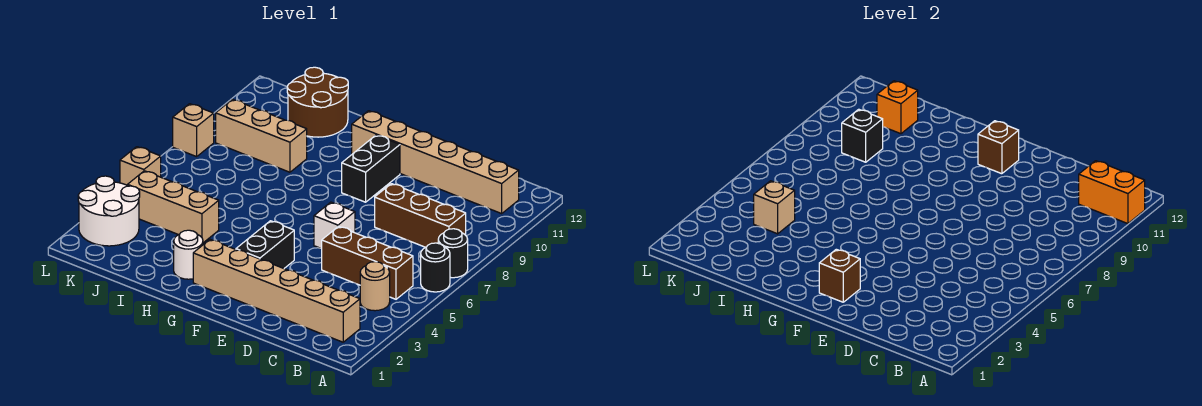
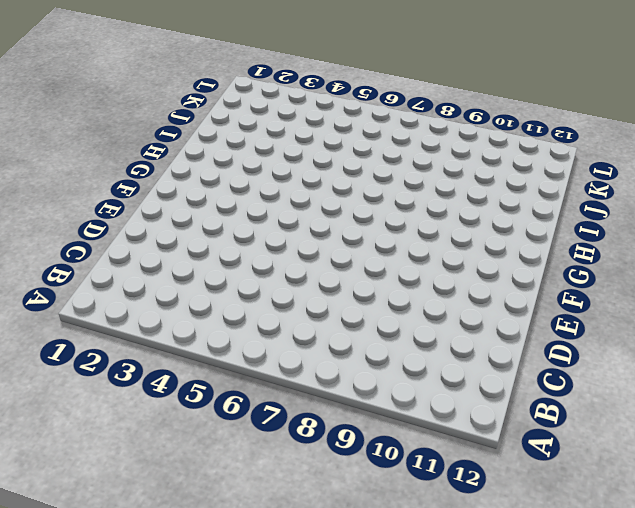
none -> black round brick A6 level 1
none -> black round brick A7 level 1
none -> tan brick B2:G2 level 1

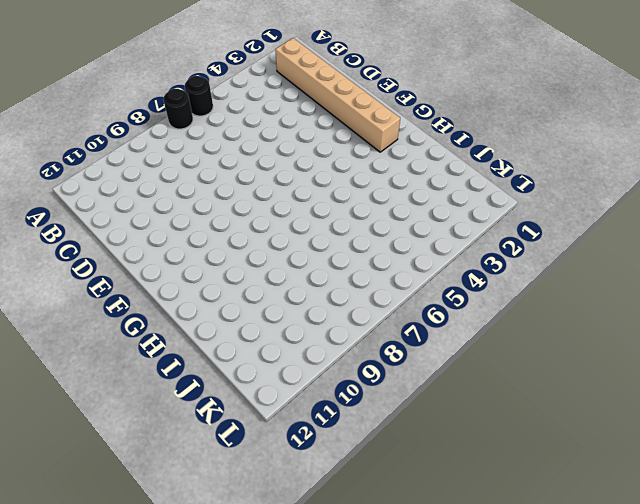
none -> tan round brick B4 level 1
none -> brown brick B5:D5 level 1
none -> brown brick B8:D8 level 1

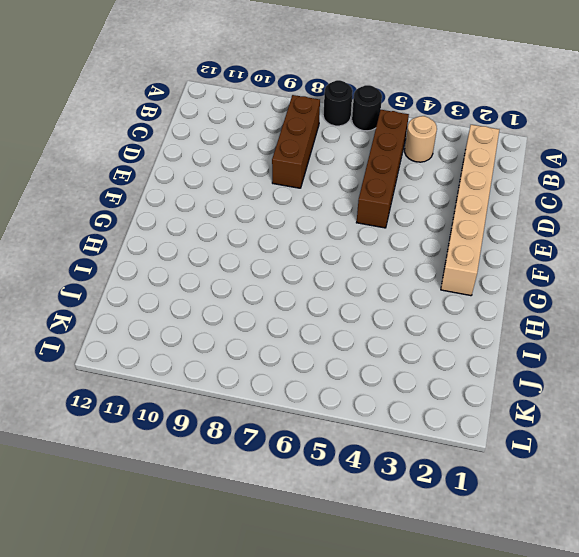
brown brick B5:E5 level 1 -> brown brick B5:D5 level 1
none -> tan brick B11:G11 level 1
none -> white brick E6 level 1
none -> black brick F3:F4 level 1

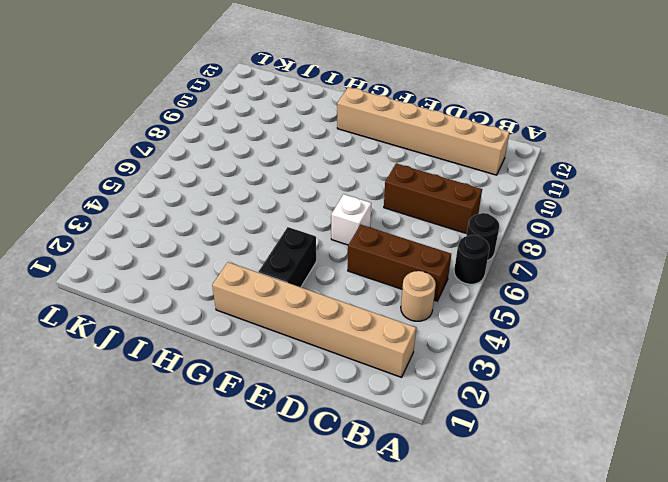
none -> black brick F9:F10 level 1
none -> white round brick H2 level 1
none -> tan brick I4:K4 level 1

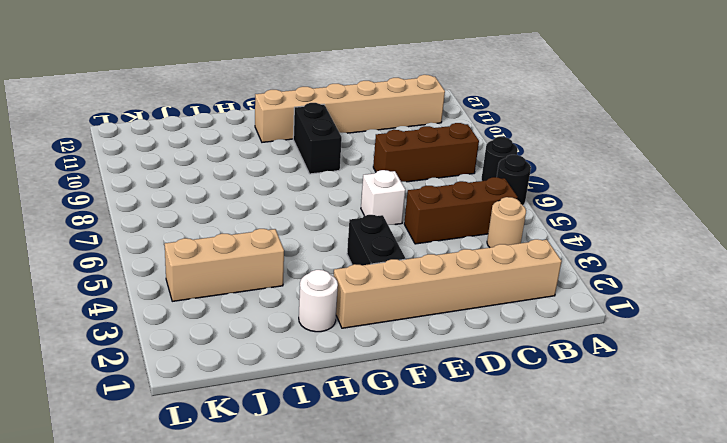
none -> tan brick I9:K9 level 1
none -> brown round brick I11:J12 level 1
none -> white round brick K2:L3 level 1

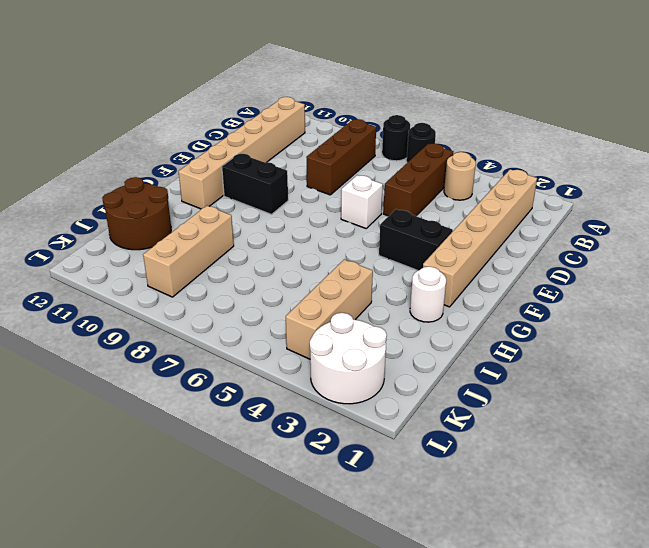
none -> tan brick L5 level 1
none -> tan brick L8 level 1
none -> orange brick A11:B11 level 2

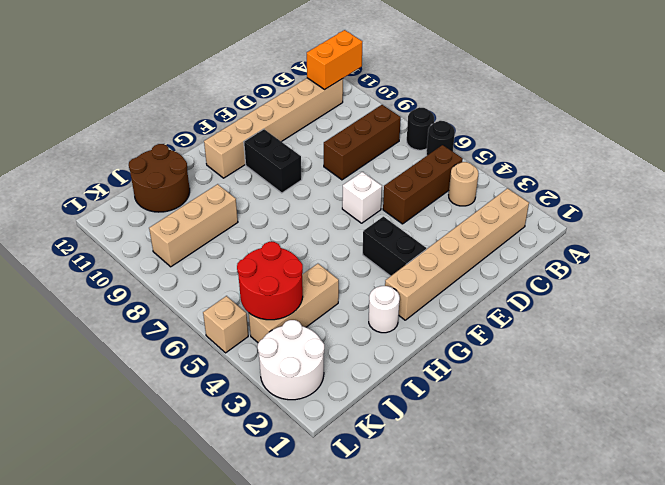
red round brick J4:K5 level 2 -> tan brick J4 level 2
none -> tan brick L8 level 1
none -> brown brick F2 level 2
none -> brown brick F11 level 2

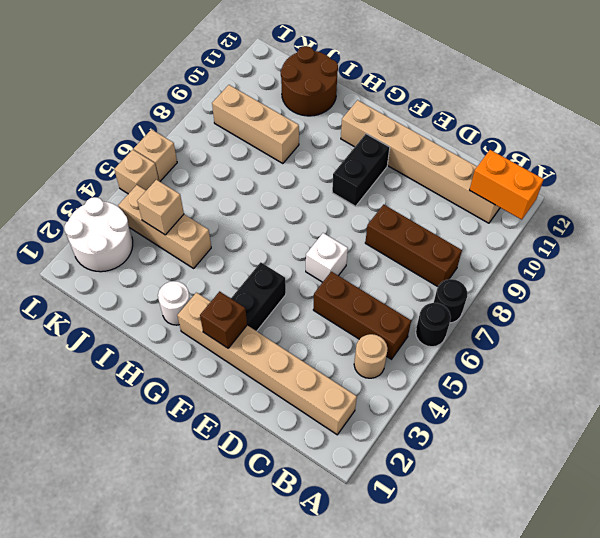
tan brick L6 level 1 -> tan brick L8 level 1
none -> brown brick F11 level 2
none -> black brick J9 level 2
none -> orange brick J11 level 2

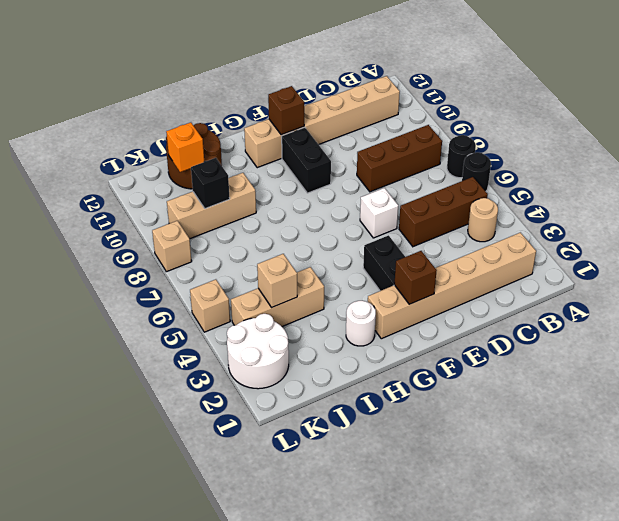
none -> orange brick A11:B11 level 2

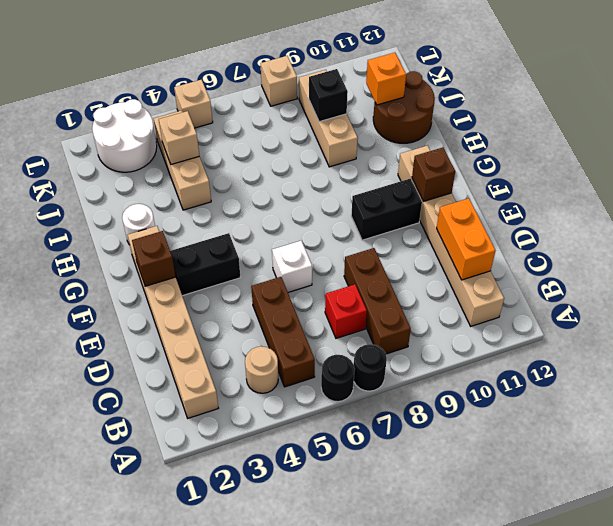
red brick C7 level 1 -> none
orange brick C11:D11 level 2 -> orange brick A11:B11 level 2

